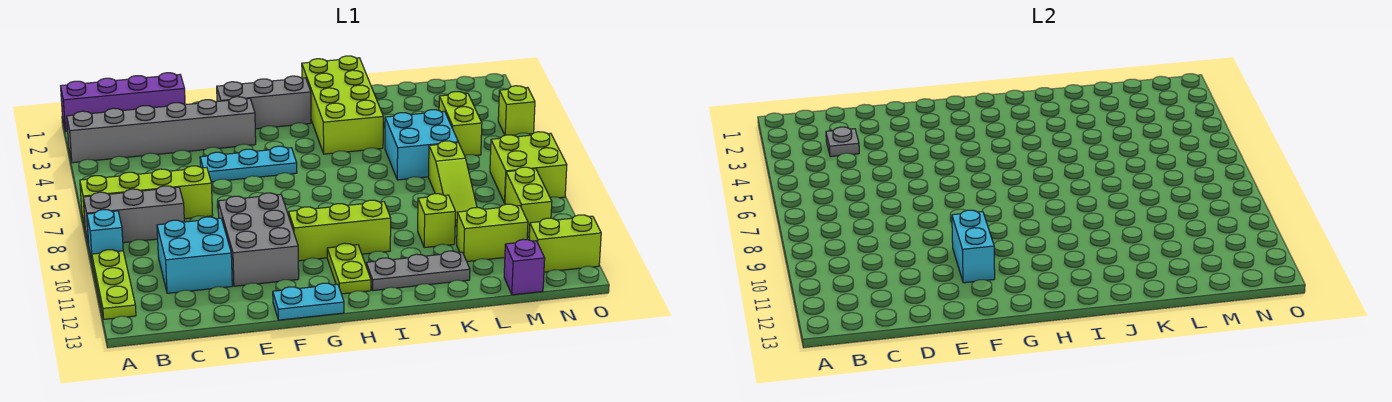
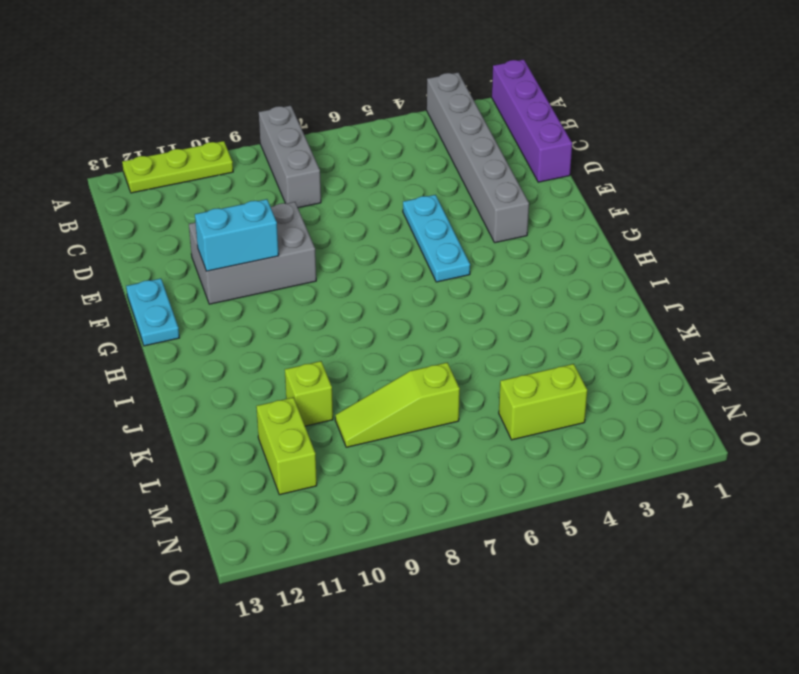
none -> lime brick A7:D7 level 1
none -> cyan brick A9 level 1
none -> cyan brick C10:D11 level 1

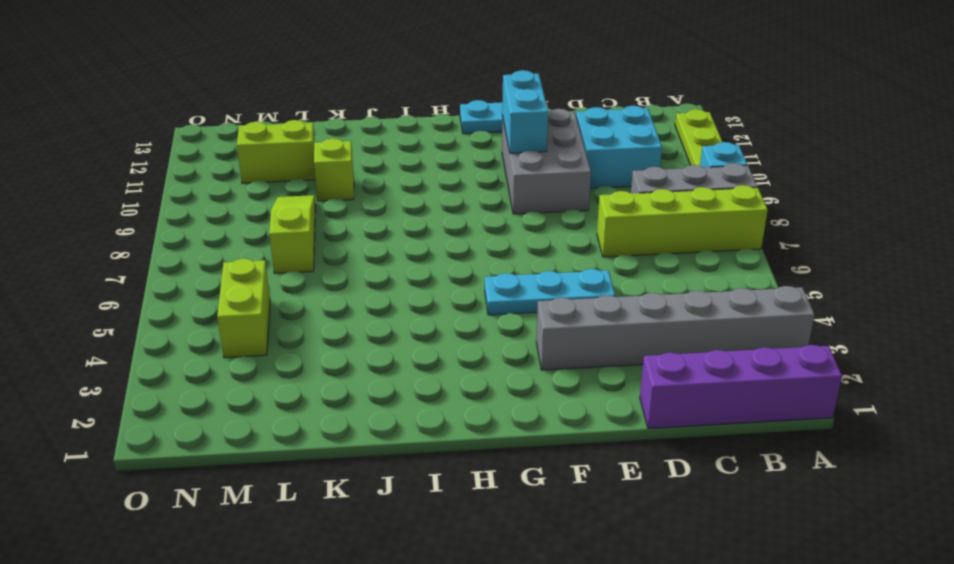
none -> grey brick F2:H2 level 1
none -> lime brick G10:I10 level 1
none -> lime plate H11:H12 level 1

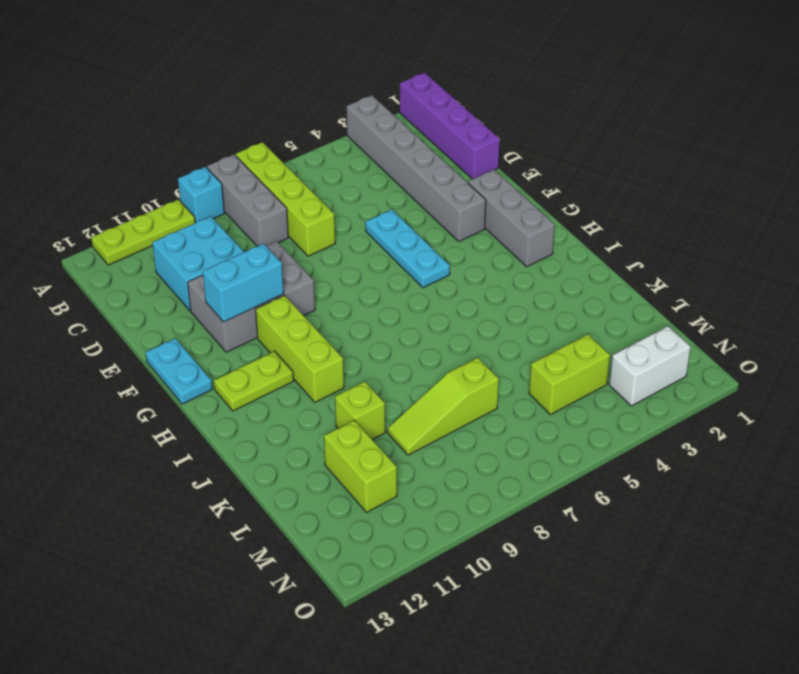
white brick N2:N3 level 1 -> none
none -> lime brick I1:J4 level 1
none -> grey plate I12:K12 level 1
none -> cyan brick K5:L6 level 1

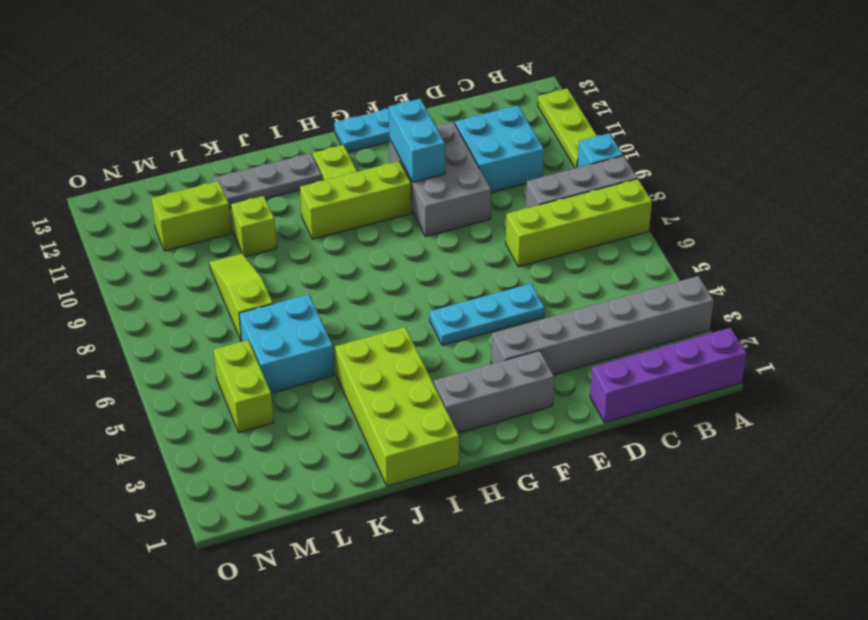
none -> purple brick M13 level 1
none -> lime brick N7:O8 level 1
none -> lime brick N9:N10 level 1

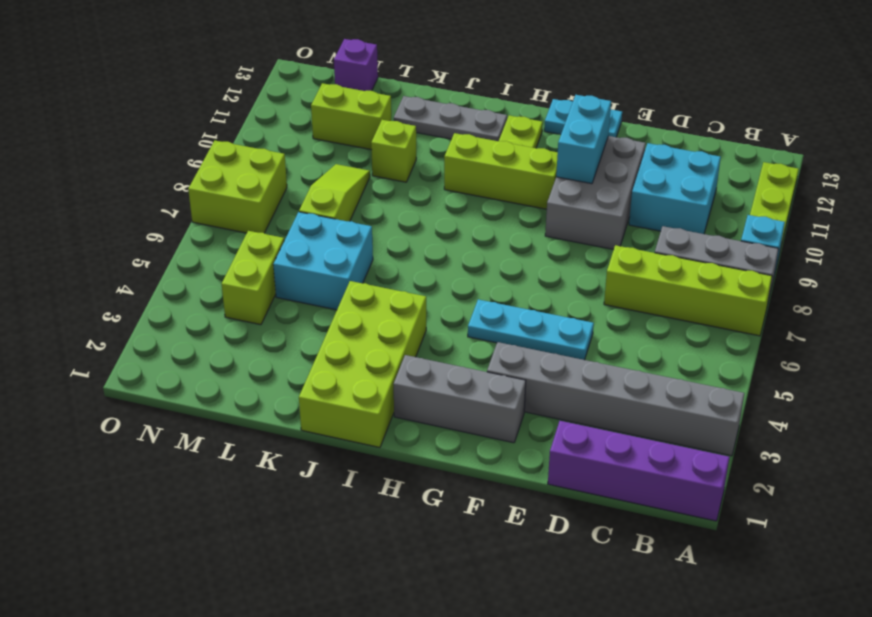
none -> lime brick N9:N10 level 1
none -> lime brick N12:O12 level 1
none -> lime brick O4 level 1

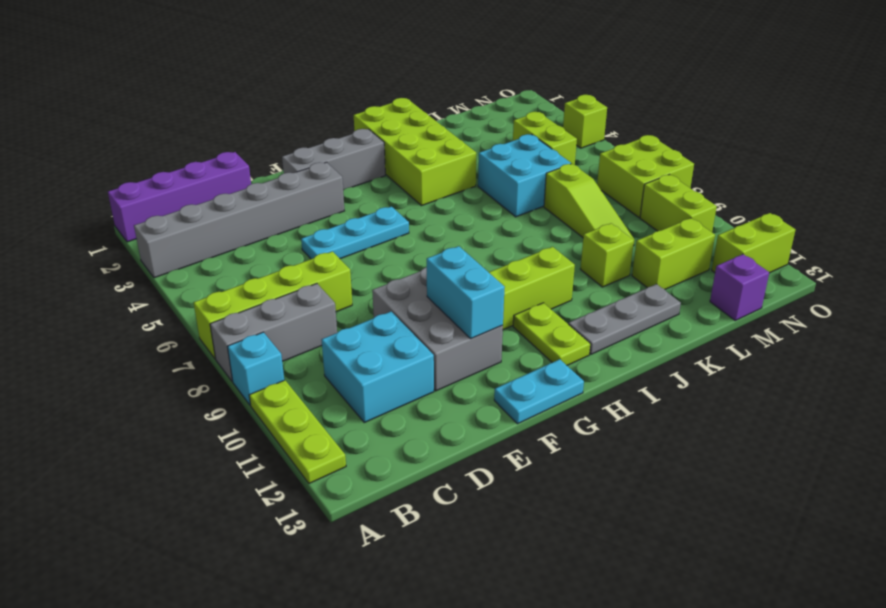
none -> grey plate C3 level 2

